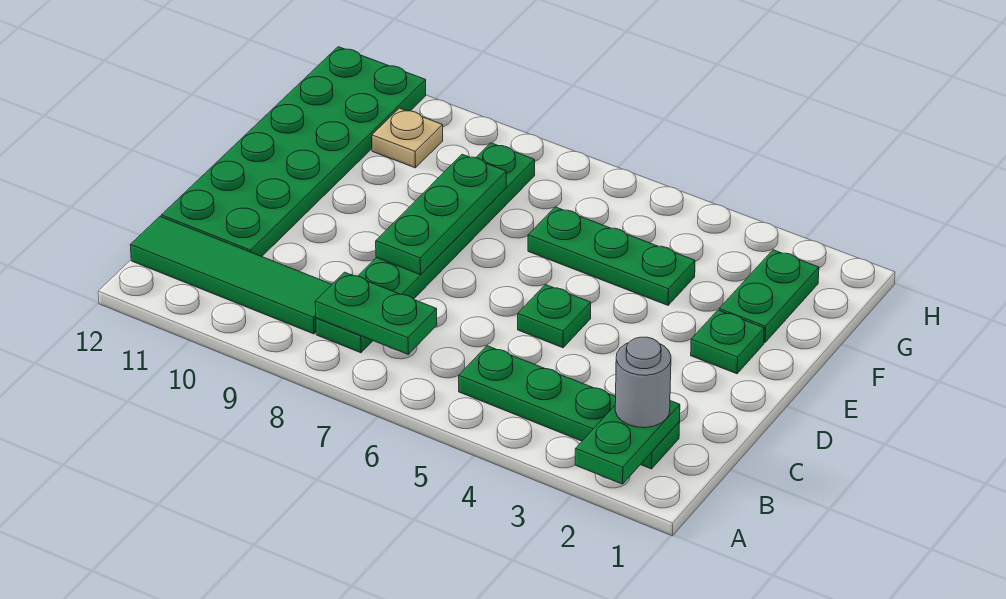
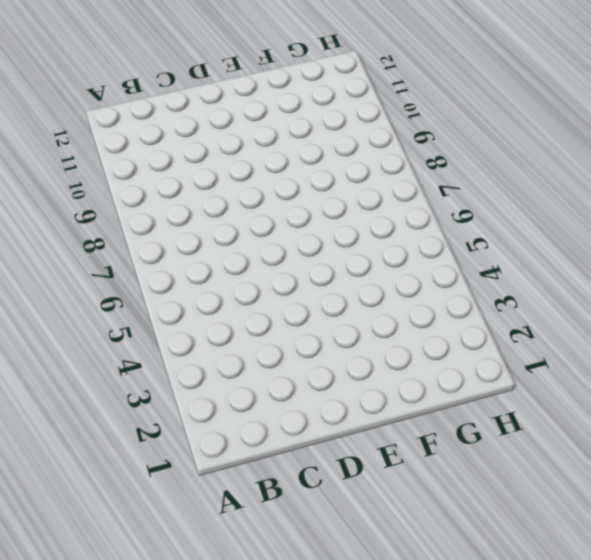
none -> green plate B2:B5 level 1
none -> green plate B8:G8 level 1
none -> green tile B9:B12 level 1

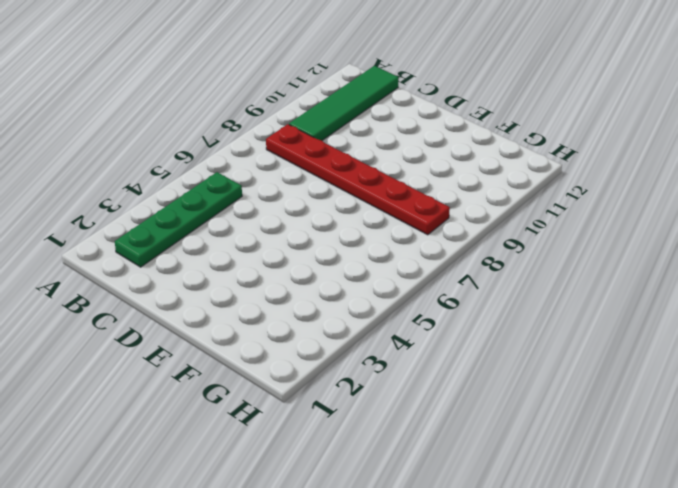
red plate B8:G8 level 1 -> green plate B8:G8 level 1
none -> green plate C11:H12 level 1
none -> green plate D5 level 1
none -> green plate E2 level 1

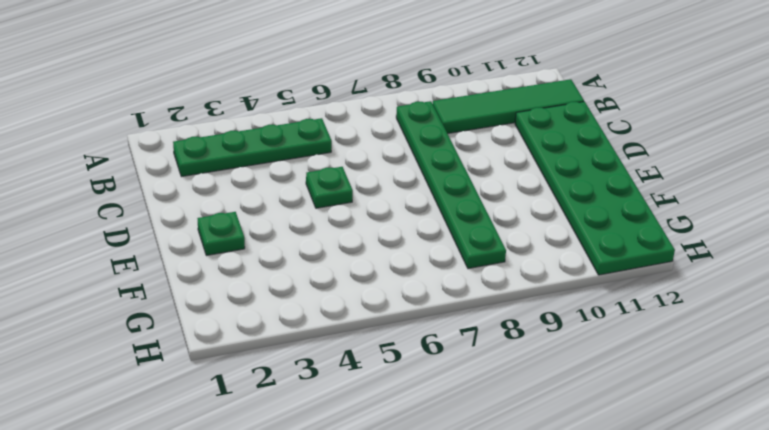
none -> green plate F2:G2 level 1
none -> green plate F4:F6 level 1
none -> tan plate G10 level 1

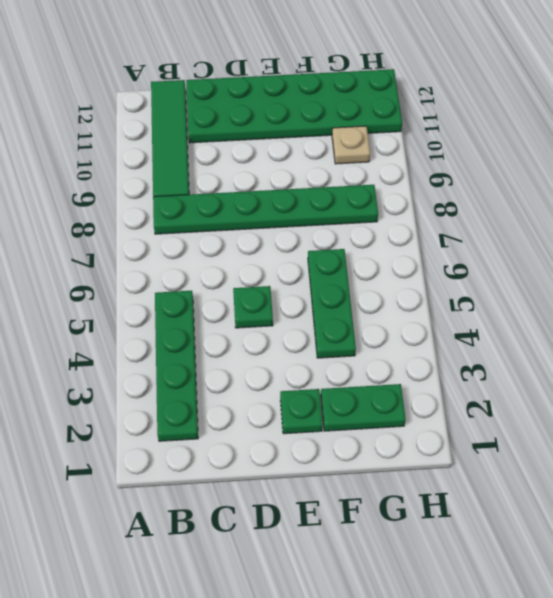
none -> green plate A2:B2 level 2
none -> green plate B7:B8 level 2
none -> green plate D8:F8 level 2

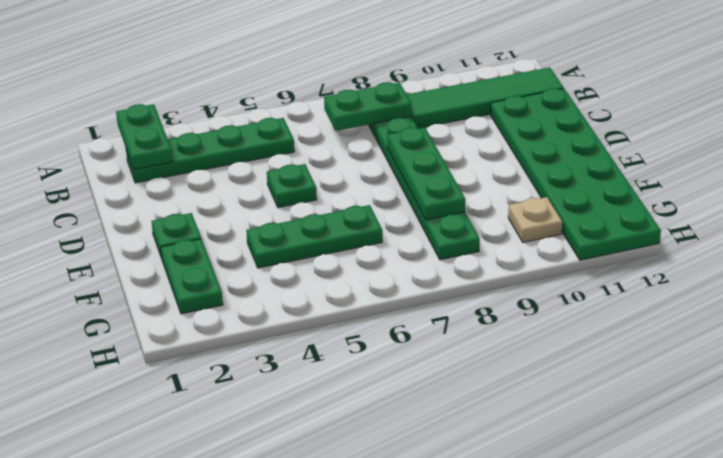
none -> grey round brick B2 level 3

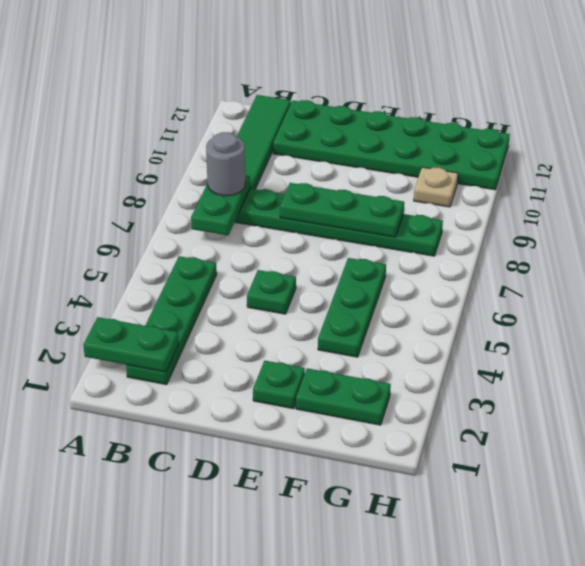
grey round brick B8 level 3 -> grey round brick B2 level 3

